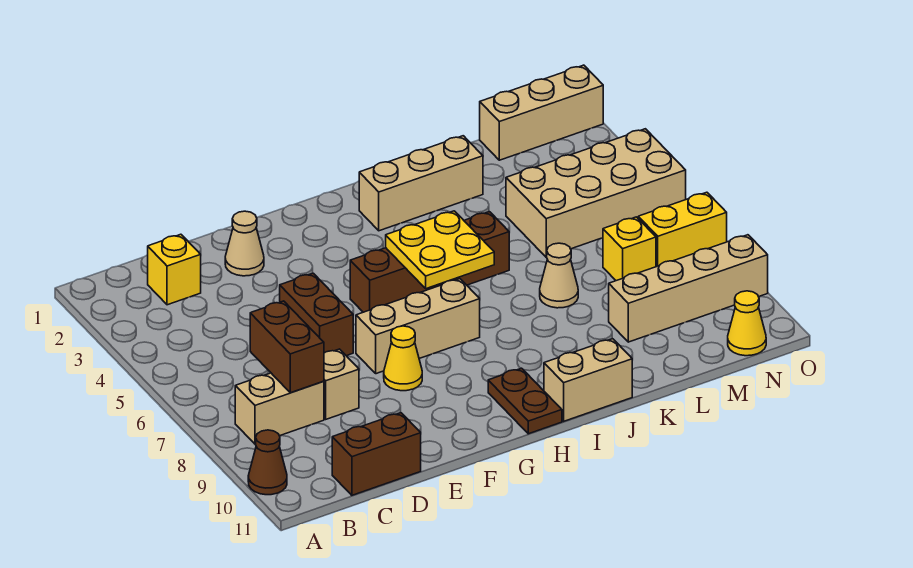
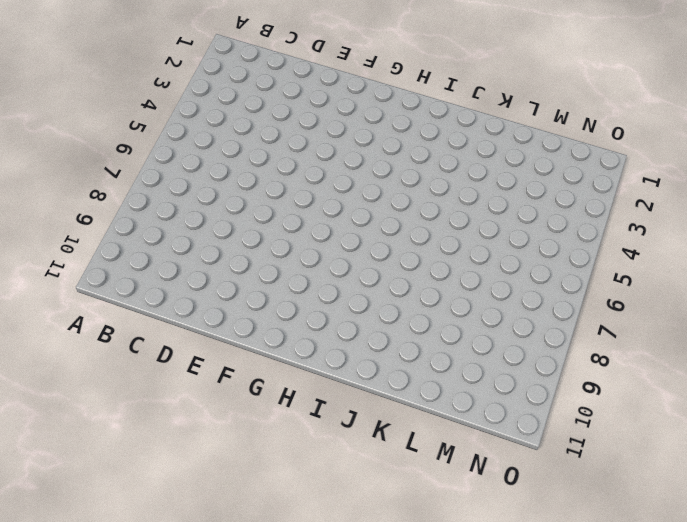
none -> brown cone A10 level 1
none -> tan brick B8:C8 level 1
none -> yellow brick C2 level 1

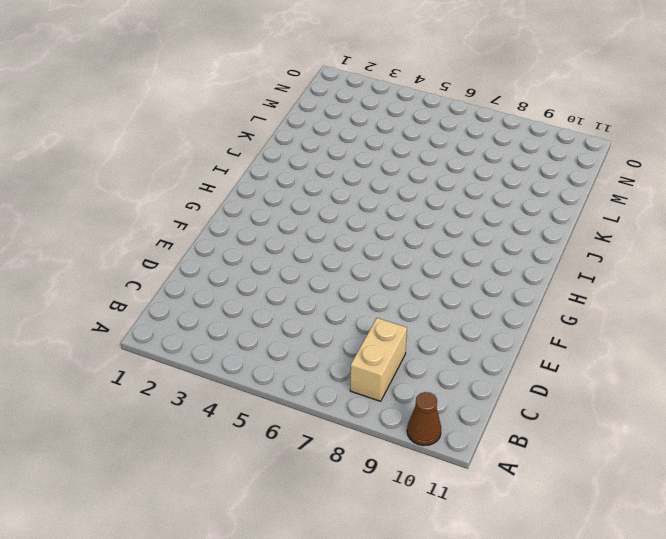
none -> yellow brick C2 level 1
none -> brown brick C11:D11 level 1
none -> tan brick D8 level 1

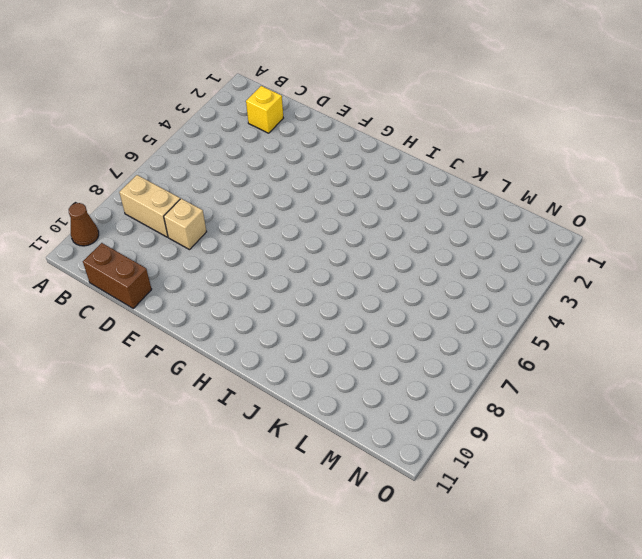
none -> tan cone E2 level 1
none -> brown brick E5:E6 level 1
none -> tan brick F7:H7 level 1

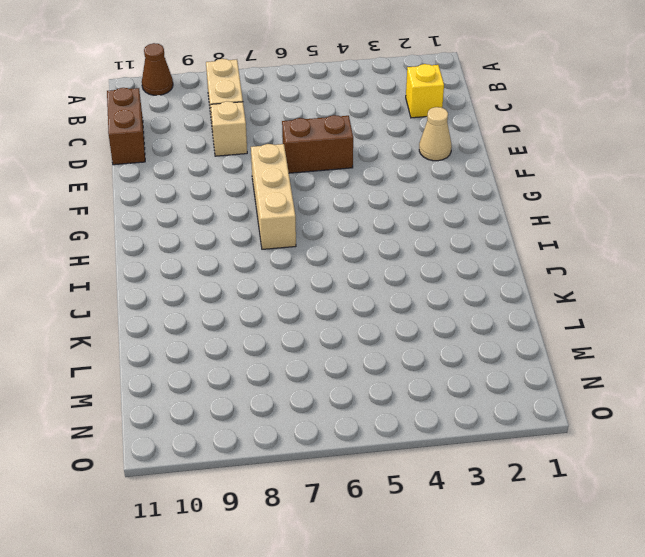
none -> yellow cone F8 level 1
none -> brown brick G5:J5 level 1
none -> brown plate H10:H11 level 1

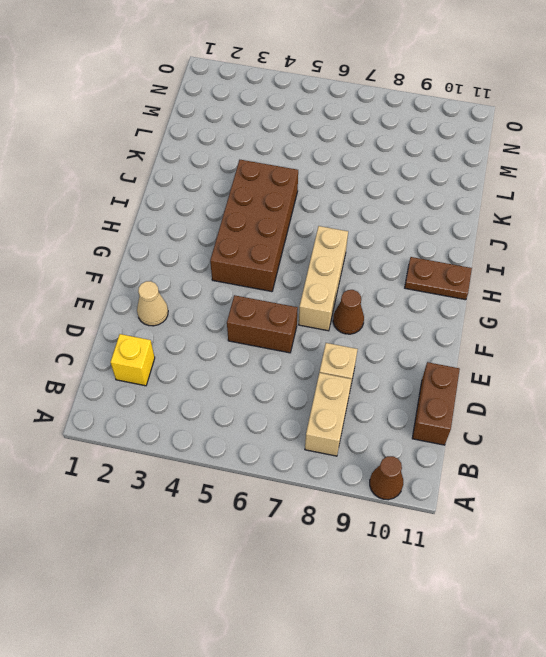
brown cone F8 level 1 -> yellow cone F8 level 1
brown brick G4:J5 level 1 -> brown brick G5:J5 level 1
none -> tan brick I2:K2 level 1
none -> tan brick I11:J11 level 1
none -> tan cone K7 level 1

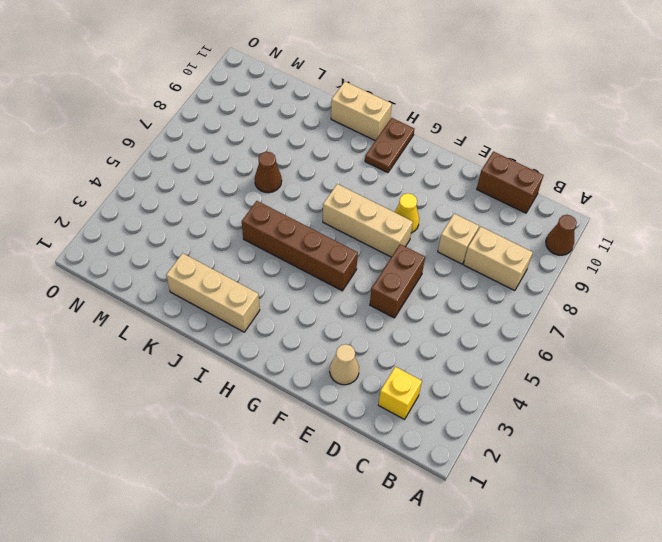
brown cone K7 level 1 -> tan cone K7 level 1
none -> tan brick L4:O5 level 1
none -> tan brick L9:O9 level 1
none -> tan brick M1:O1 level 1

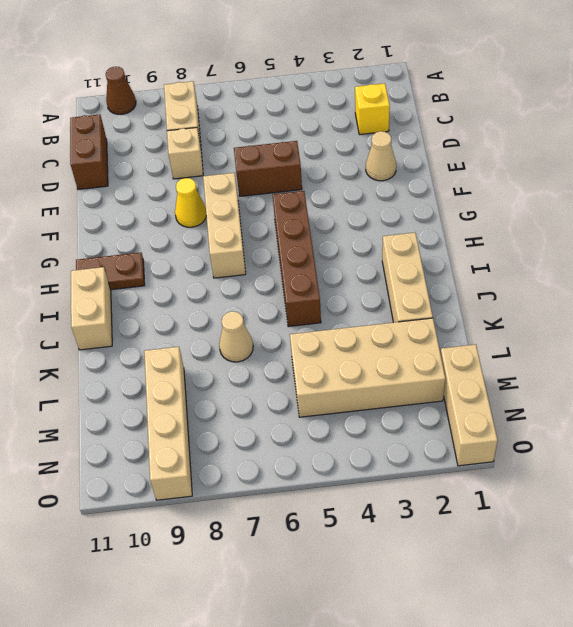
tan brick L2:M5 level 1 -> tan brick L4:O5 level 1
none -> yellow brick M7 level 1
none -> yellow brick N7:O7 level 1
none -> yellow cone N11 level 1

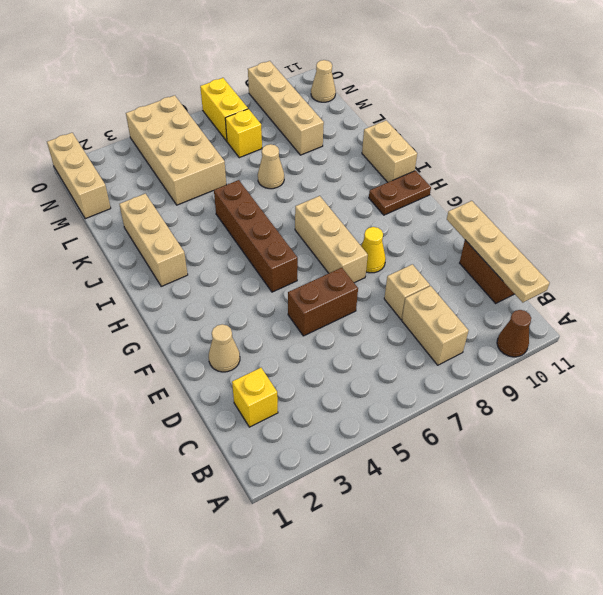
tan plate B11:E11 level 2 -> none
tan cone N11 level 1 -> yellow cone N11 level 1
none -> brown brick C7:C8 level 2
none -> yellow plate H5:I6 level 2

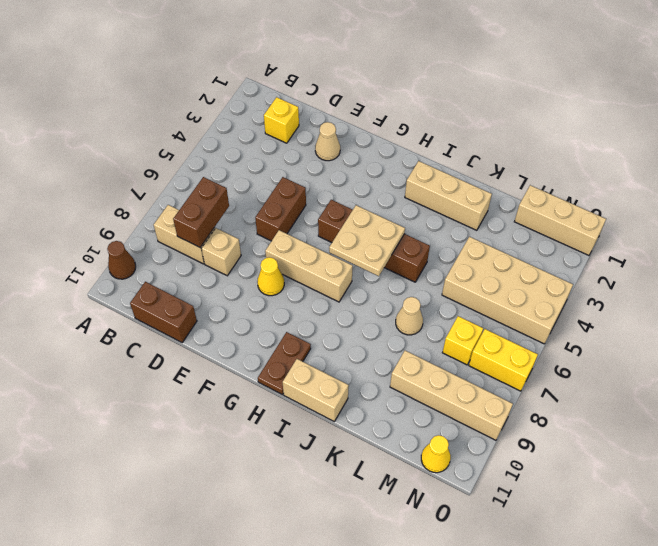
tan plate H5:I6 level 2 -> yellow plate H5:I6 level 2

